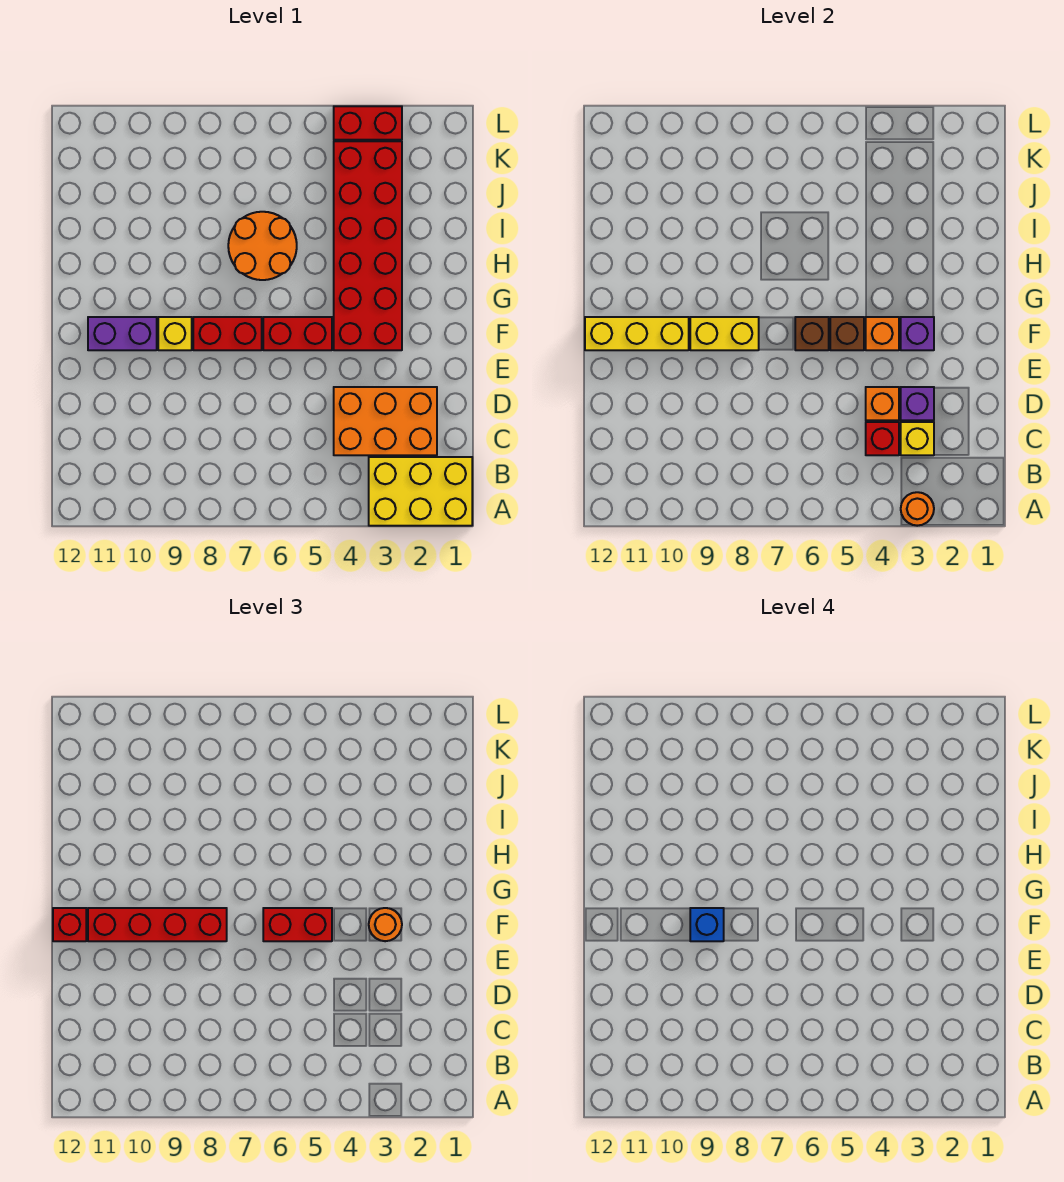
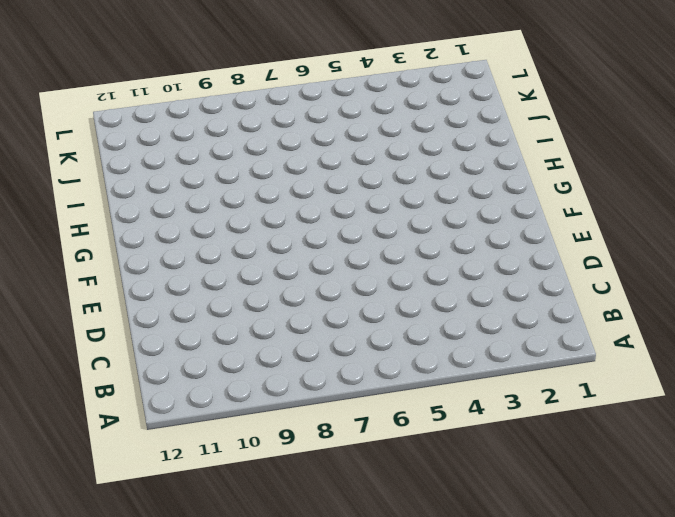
none -> yellow brick A1:B3 level 1
none -> orange brick C2:D4 level 1
none -> red brick F3:K4 level 1

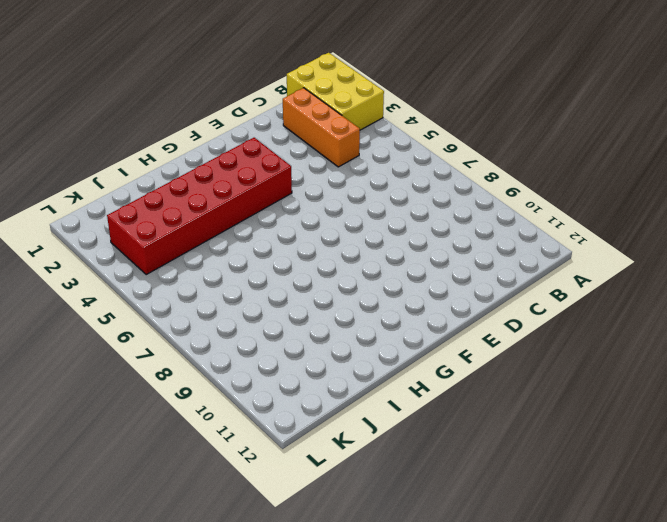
orange brick C2:C4 level 1 -> orange brick C2:D4 level 1
none -> red brick F5:F6 level 1
none -> red brick F7:F8 level 1
none -> yellow brick F9 level 1

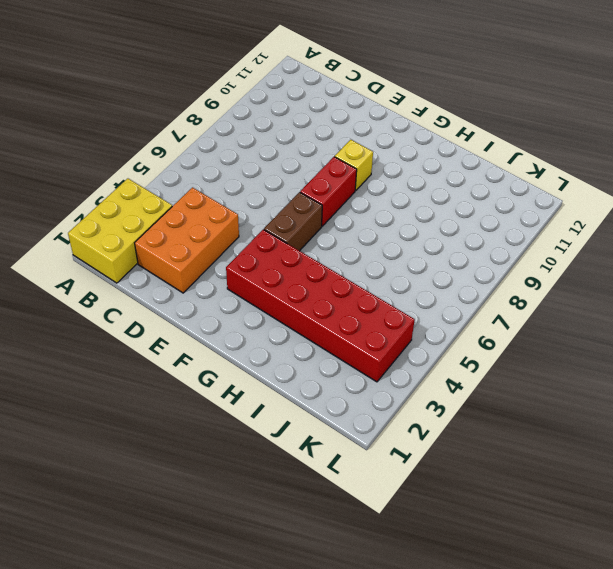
brown brick F5:F6 level 1 -> red brick F5:F6 level 1
none -> purple brick F10:F11 level 1
none -> orange round brick H6:I7 level 1
none -> red brick L3:L4 level 1

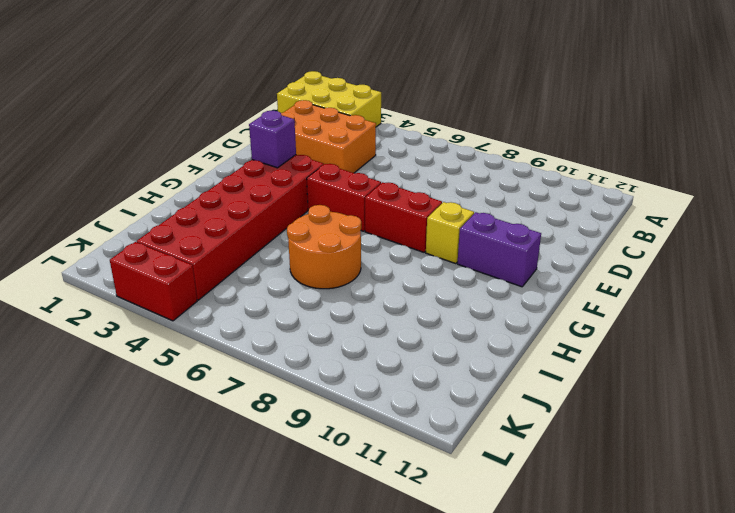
none -> orange round brick A3 level 2
none -> yellow brick C3 level 2
none -> red brick C4 level 2

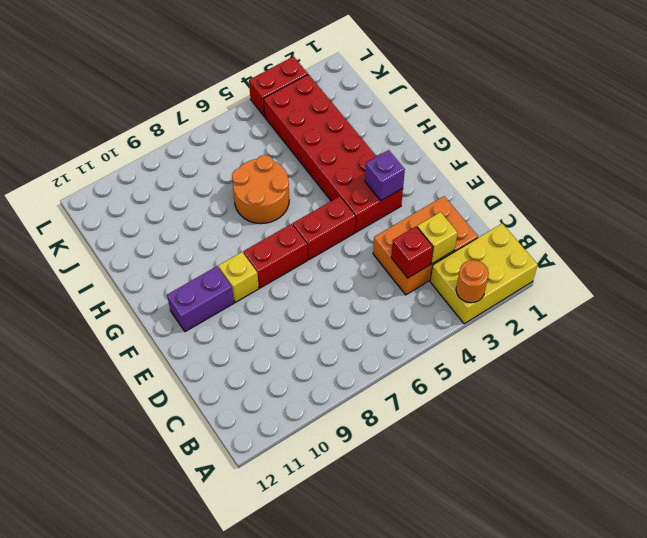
none -> purple brick D3 level 2
none -> orange brick D4 level 2
none -> orange brick F4 level 2

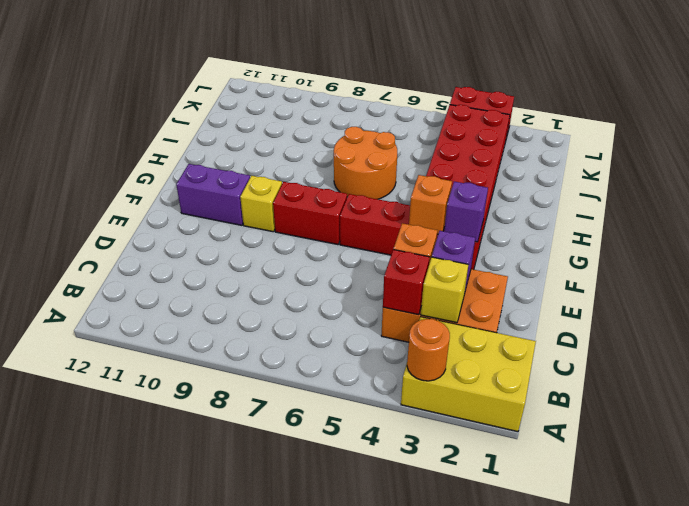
none -> brown brick F5 level 2
none -> brown brick F6 level 2
none -> yellow brick F8:F9 level 2

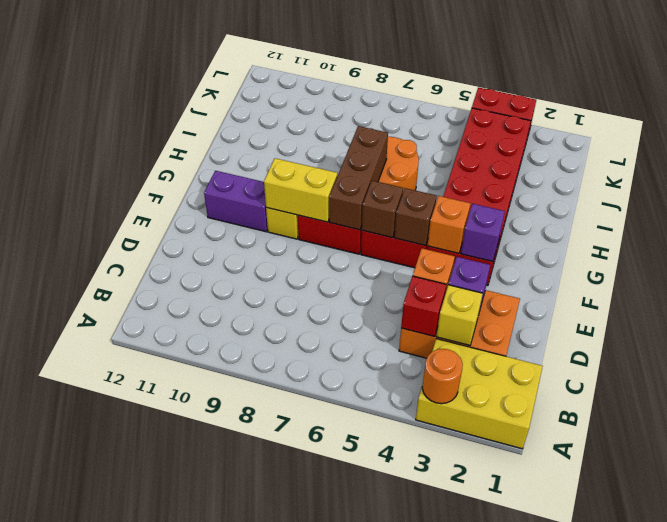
brown brick F7:H7 level 2 -> none
none -> yellow brick F10:F12 level 2
none -> orange round brick F3 level 3
none -> red brick F5:F6 level 3

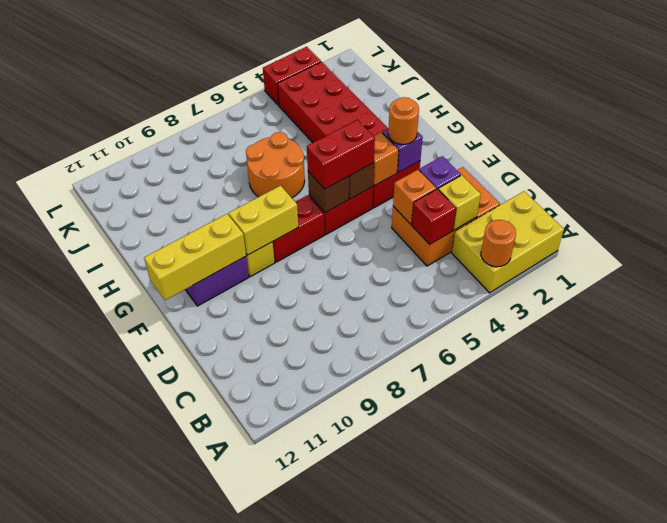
none -> red brick F8:F11 level 3
none -> red brick F12 level 3
none -> blue brick F9 level 4

